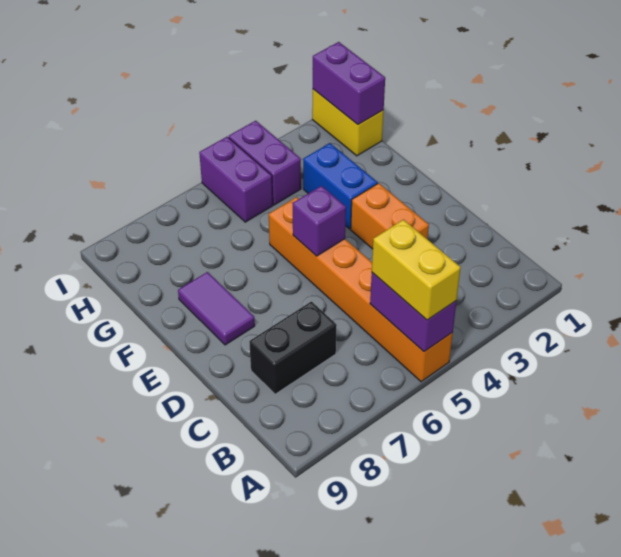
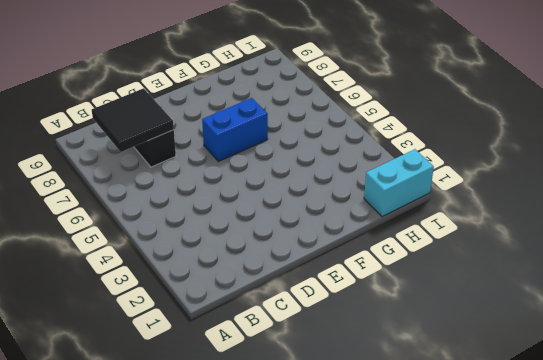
black tile B7:C8 level 2 -> none
blue brick E6:F6 level 1 -> blue brick F3:G3 level 1
cyan brick H1:I1 level 1 -> yellow brick H1:I1 level 1
none -> orange brick A5:F5 level 1
none -> orange brick D3:E3 level 1
none -> purple tile E8:F8 level 1

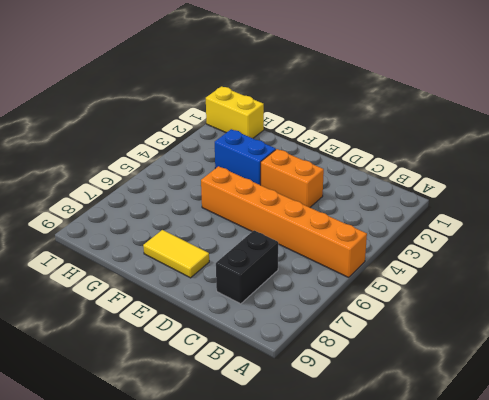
yellow tile E8:F8 level 1 -> purple tile E8:F8 level 1
none -> purple brick H4:I4 level 1
none -> purple brick H5:I5 level 1
none -> purple brick A5:B5 level 2

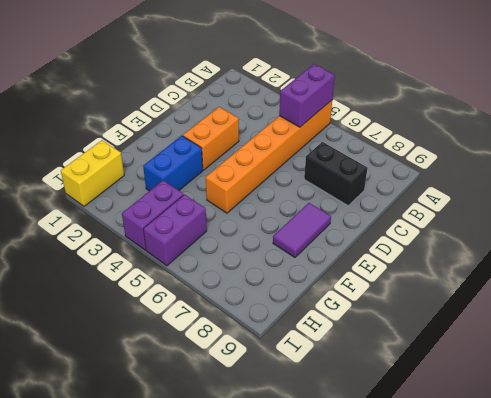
none -> purple brick E5 level 2
none -> purple brick H1:I1 level 2
none -> yellow brick A5:B5 level 3

